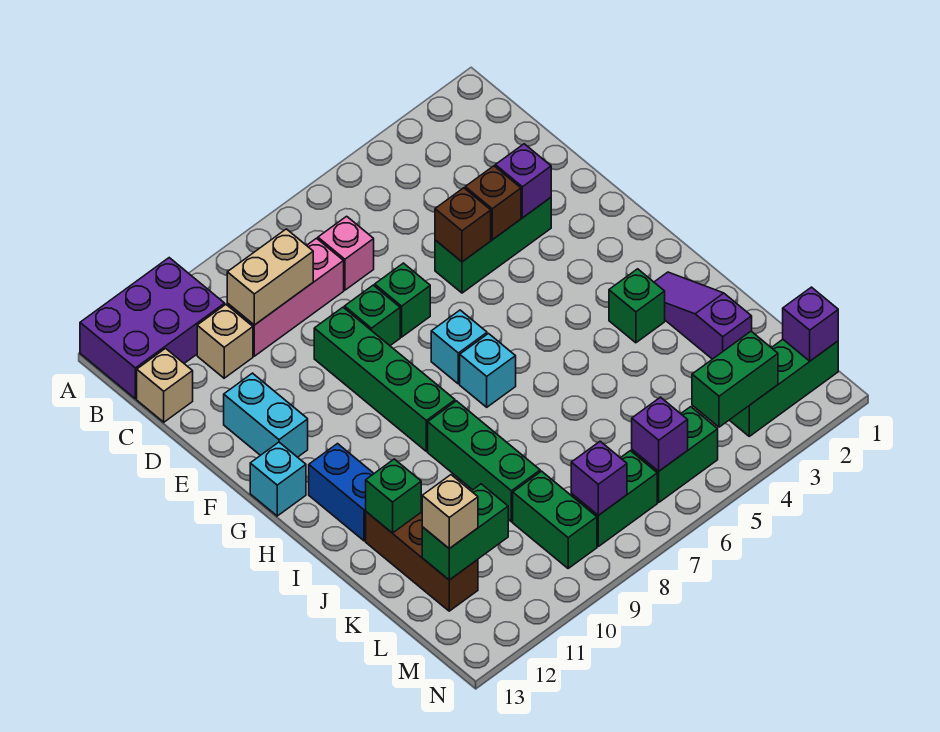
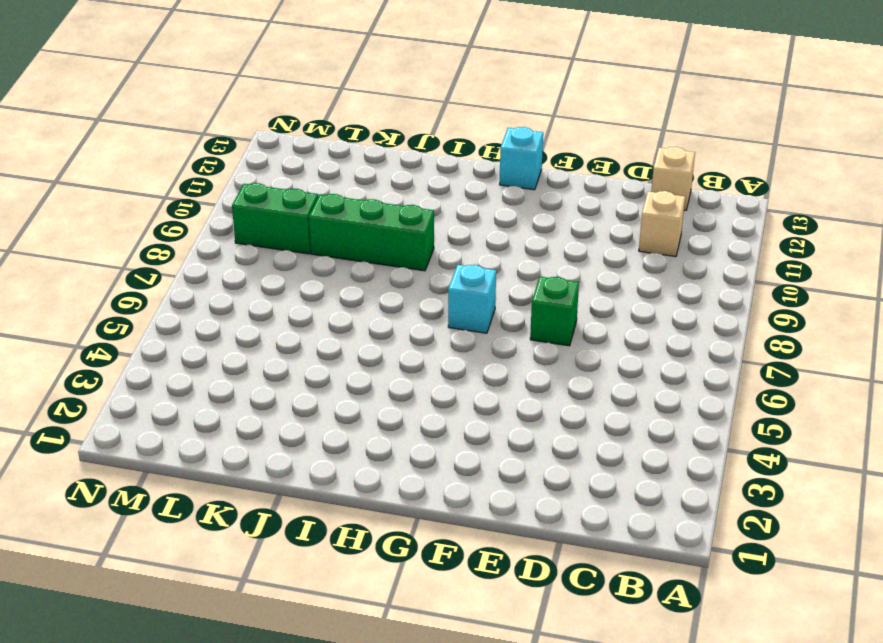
none -> purple brick A11:B13 level 1
none -> pink brick C7 level 1
none -> pink brick C8:C10 level 1
none -> green brick E3:E5 level 1

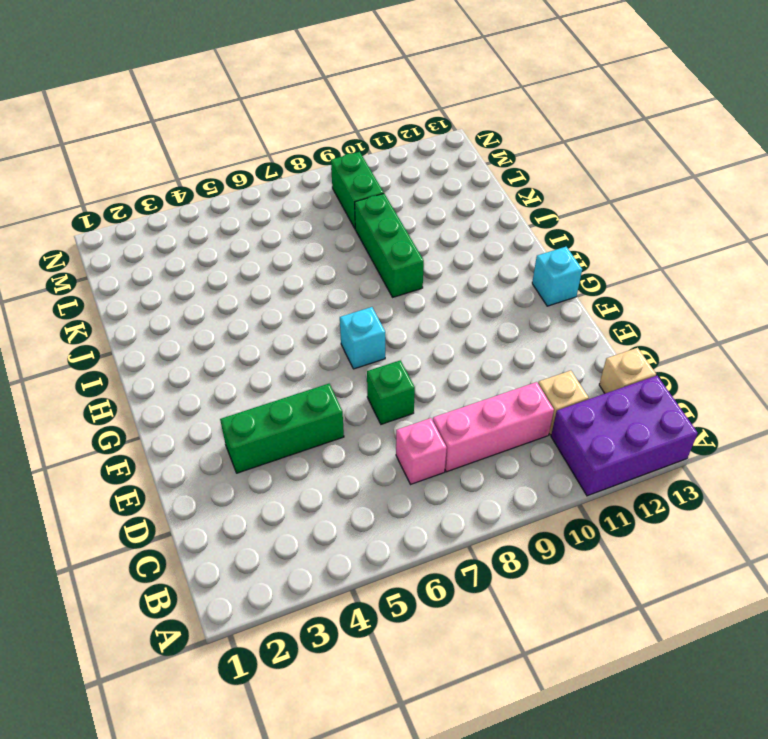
none -> green brick E8 level 1
none -> green brick E9:H9 level 1
none -> cyan brick E12:F12 level 1
none -> cyan brick H7 level 1

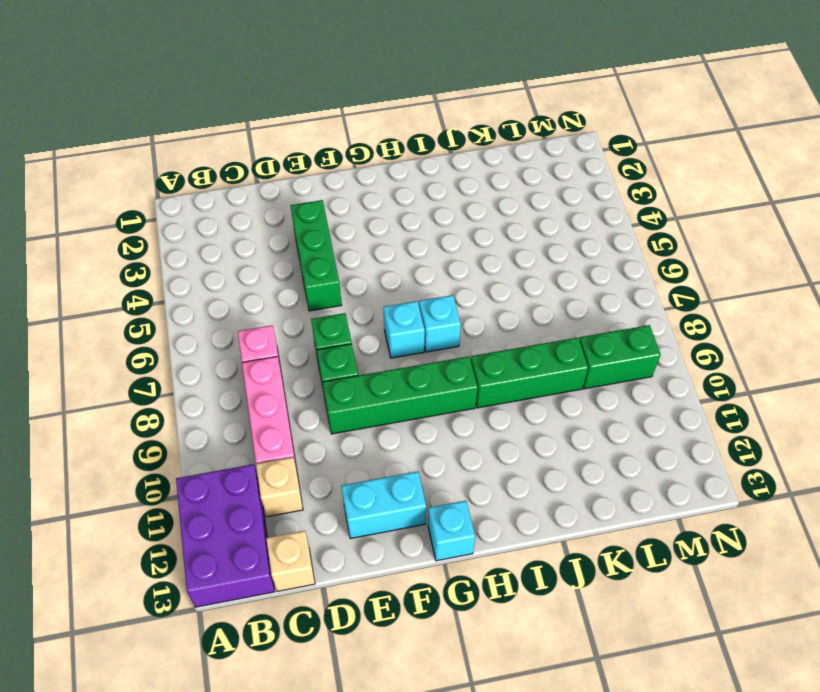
none -> blue brick H12:I12 level 1
none -> purple slope I2:K2 level 1 top K
none -> green brick I3 level 1
none -> brown brick J12:L12 level 1

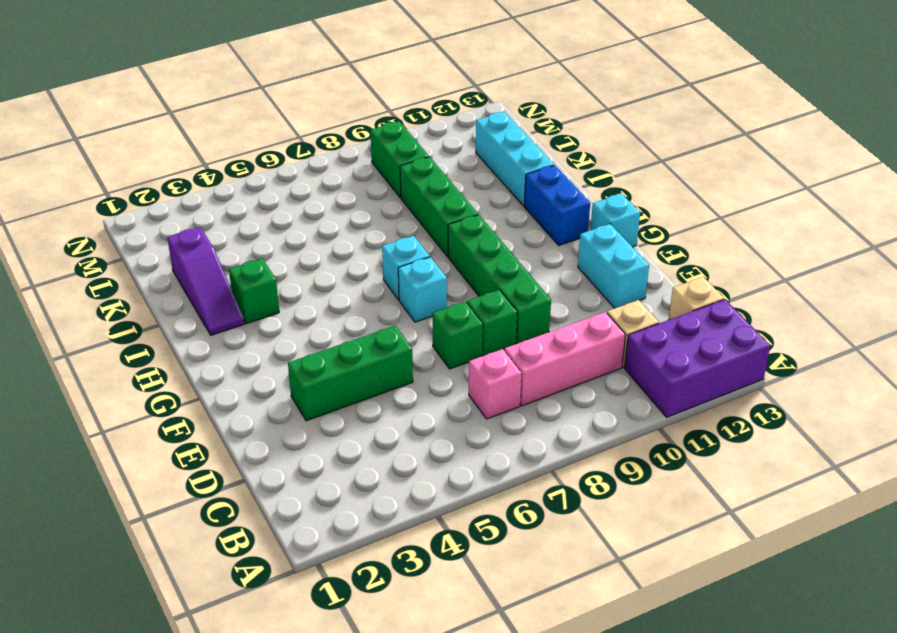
cyan brick J12:L12 level 1 -> brown brick J12:L12 level 1
none -> green brick M1:M3 level 1
none -> green brick M5:M6 level 1
none -> green brick M7:M8 level 1
none -> tan brick C9:C10 level 2

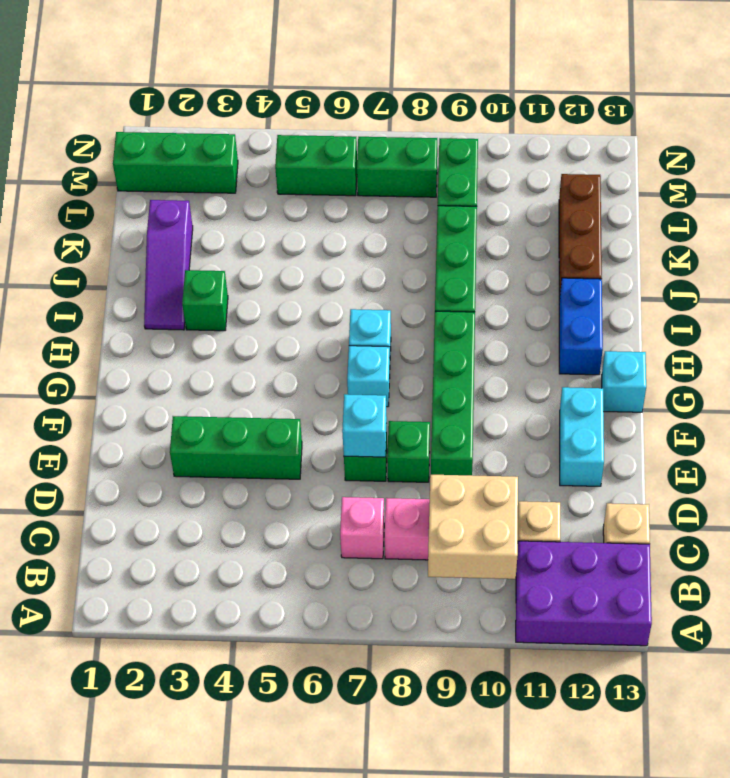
tan brick B9:C10 level 2 -> tan brick C9:C10 level 2
cyan brick E7 level 2 -> none
none -> purple brick E3 level 2
none -> brown brick E4 level 2
none -> brown brick E5 level 2
none -> green brick J12 level 2

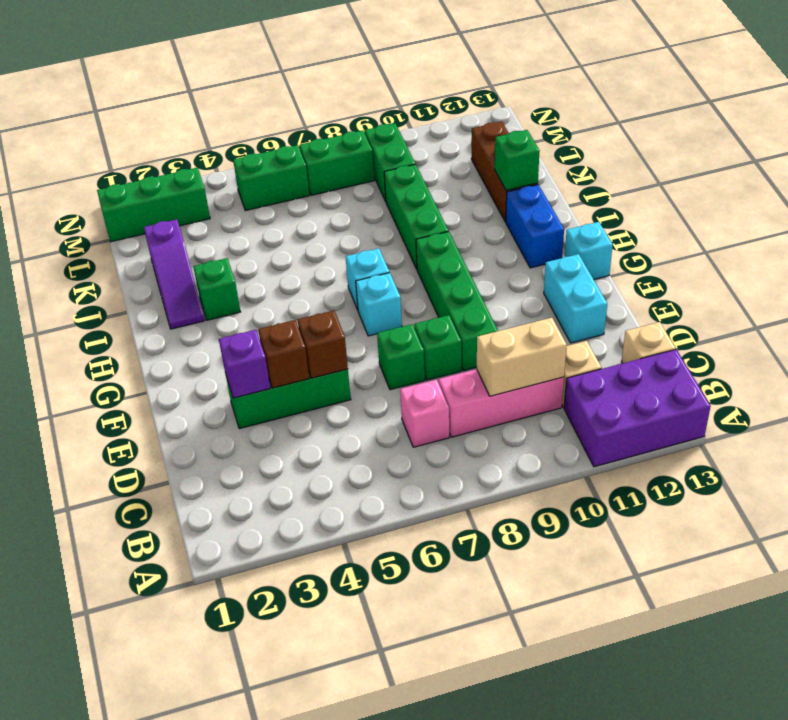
none -> green brick L11:L12 level 2
none -> purple brick M1 level 2
none -> green brick M3:M4 level 2
none -> purple brick M6 level 2

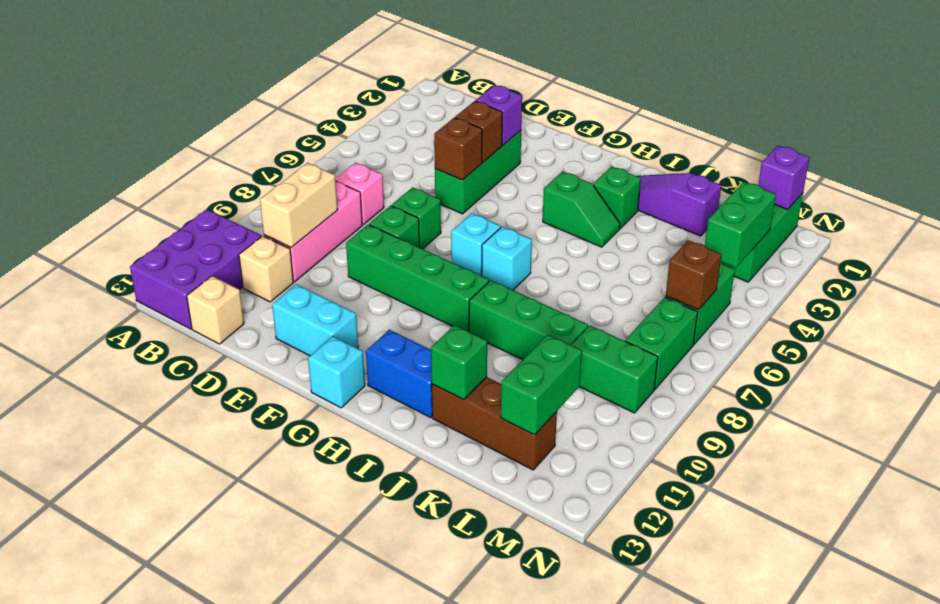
green slope H4:I4 level 1 top H -> none
brown brick M6 level 2 -> purple brick M6 level 2
none -> purple brick M8 level 2
none -> tan brick L12 level 3

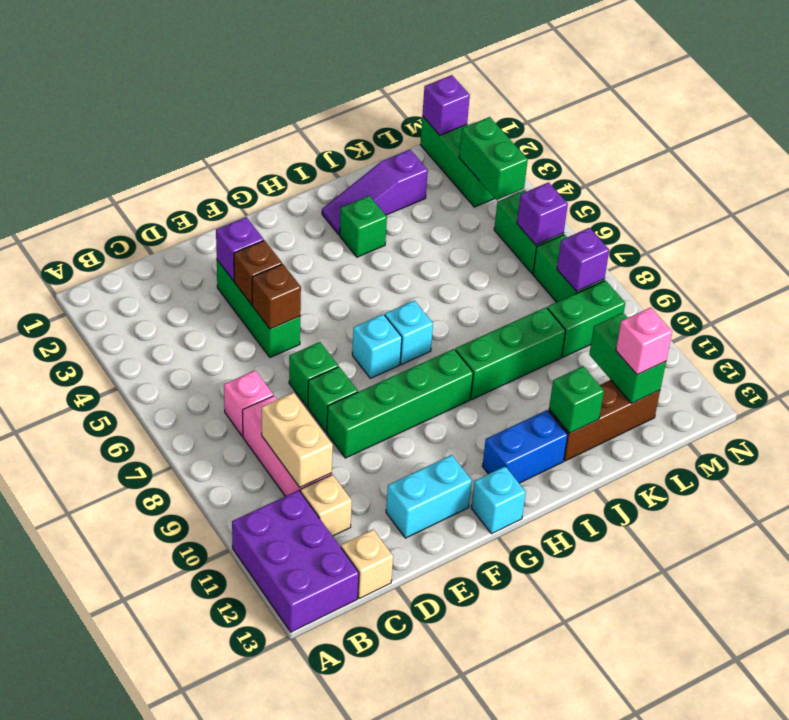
pink brick L12 level 3 -> tan brick L12 level 3

